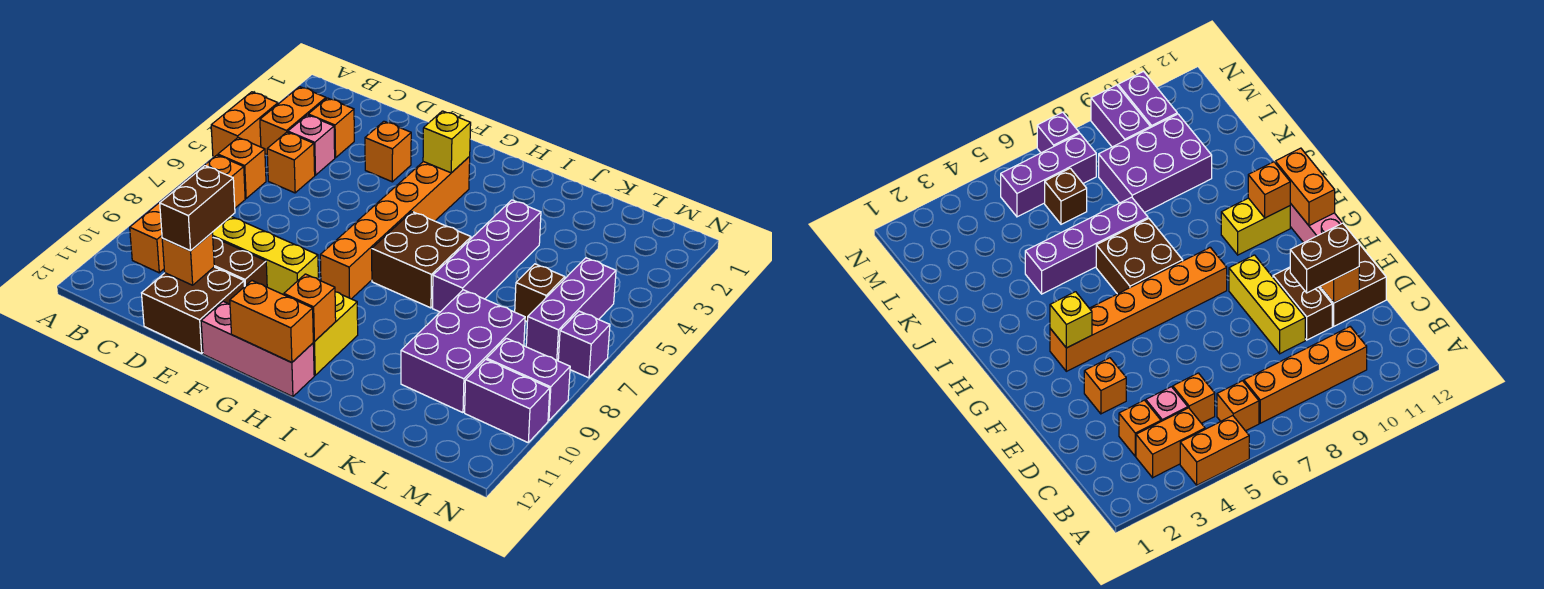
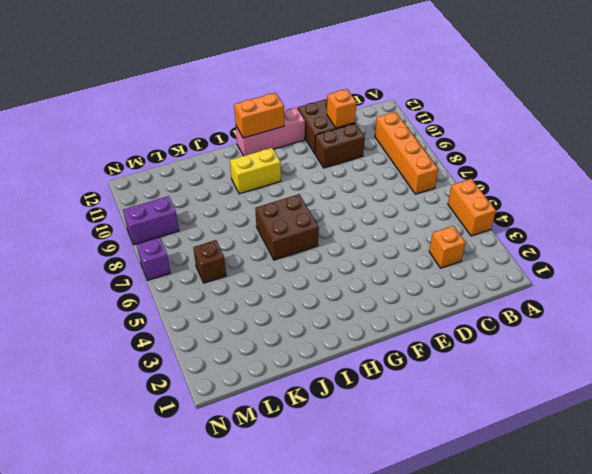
yellow brick H10:I10 level 1 -> yellow brick H10:H11 level 1
none -> orange brick B3:B4 level 1
none -> orange brick B6 level 1
none -> pink brick C4 level 1

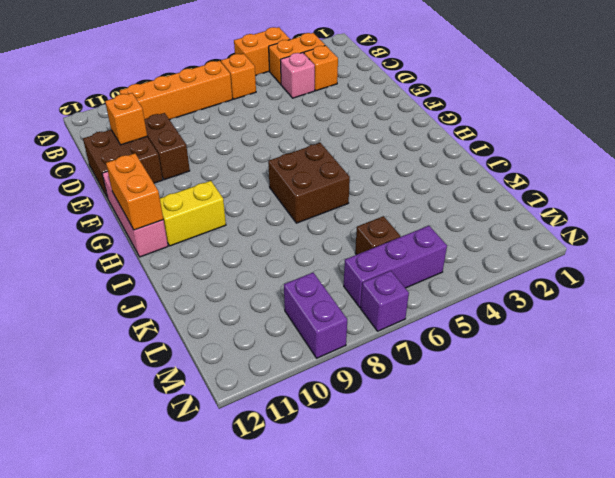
none -> orange brick C5 level 1
none -> yellow brick D9:F9 level 1
none -> orange brick E3 level 1

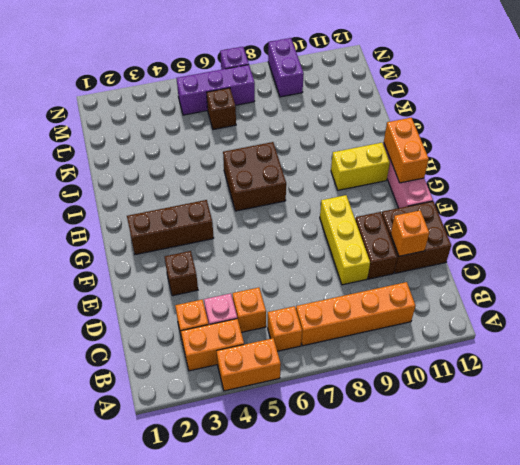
brown brick E3 level 1 -> orange brick E3 level 1
brown brick G2:G4 level 1 -> orange brick G3:G8 level 1
none -> purple brick J4:J7 level 1
none -> purple brick K8:L10 level 1
none -> purple brick M10:N10 level 1

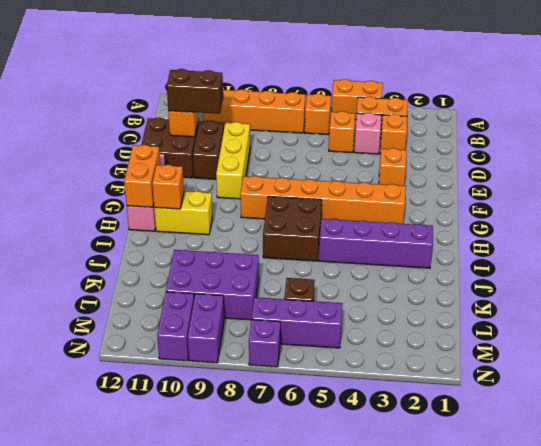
purple brick I2:I5 level 1 -> purple brick J4:J7 level 1
none -> yellow brick G3 level 2

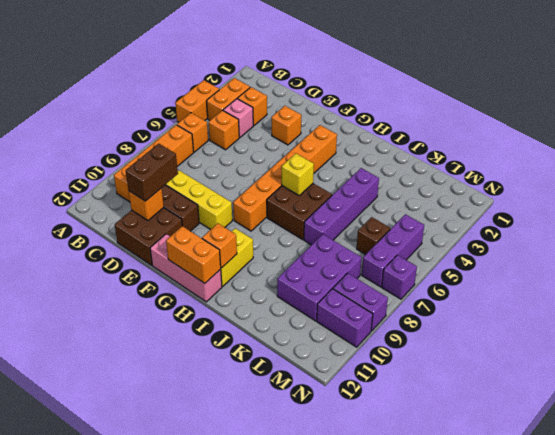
yellow brick H6 level 2 -> yellow brick G3 level 2

